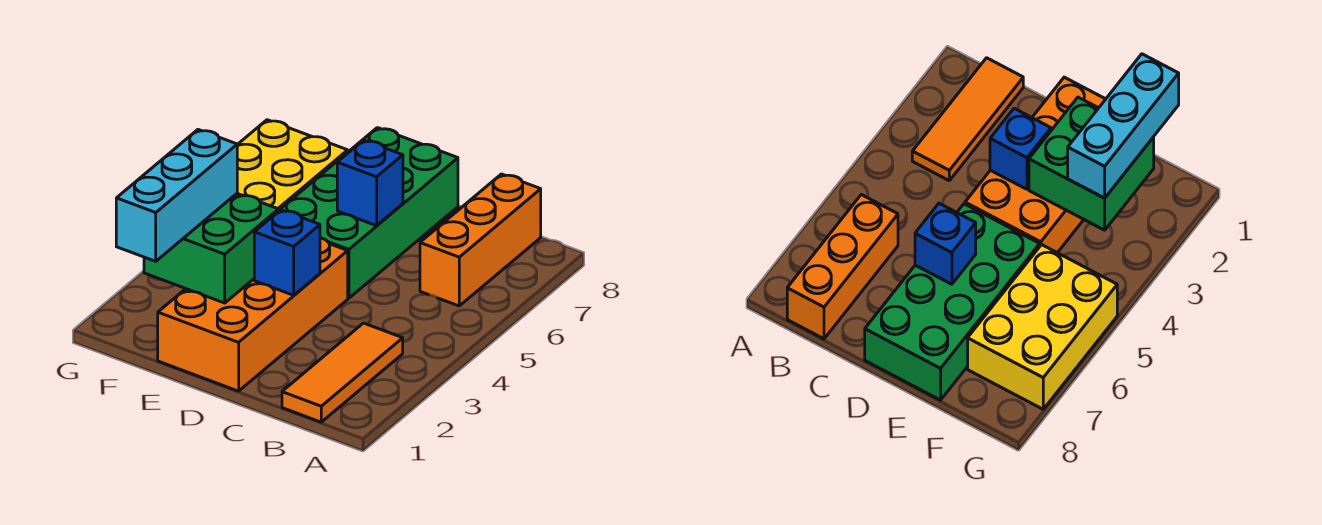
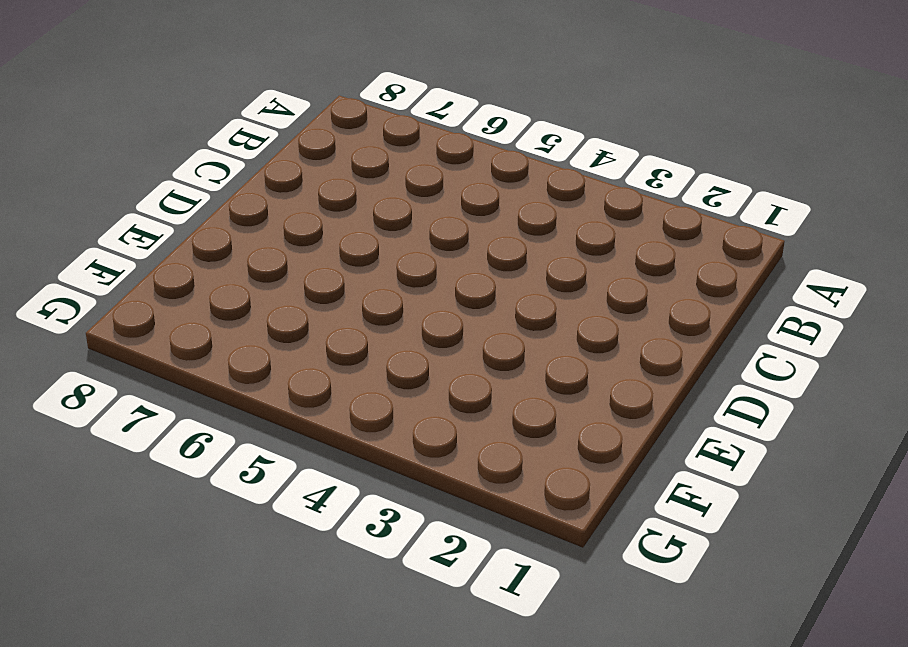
none -> orange tile B1:B3 level 1
none -> orange brick B6:B8 level 1

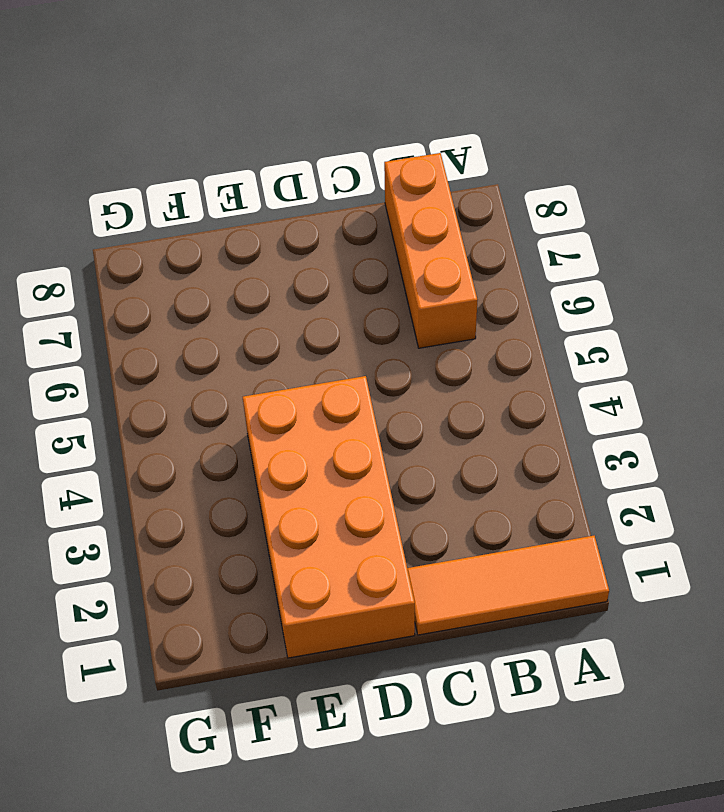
orange tile A1:C1 level 1 -> orange tile B1:B3 level 1
none -> green brick D5:E8 level 1
none -> yellow brick F5:G7 level 1

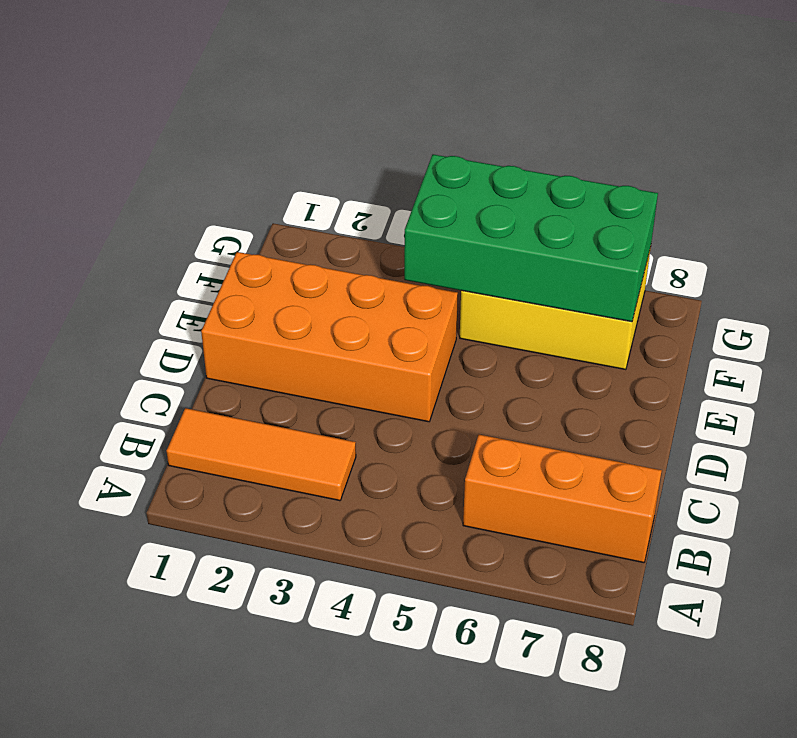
green brick F4:G7 level 2 -> green brick D5:E8 level 1
none -> blue brick D3 level 2
none -> blue brick D6 level 2

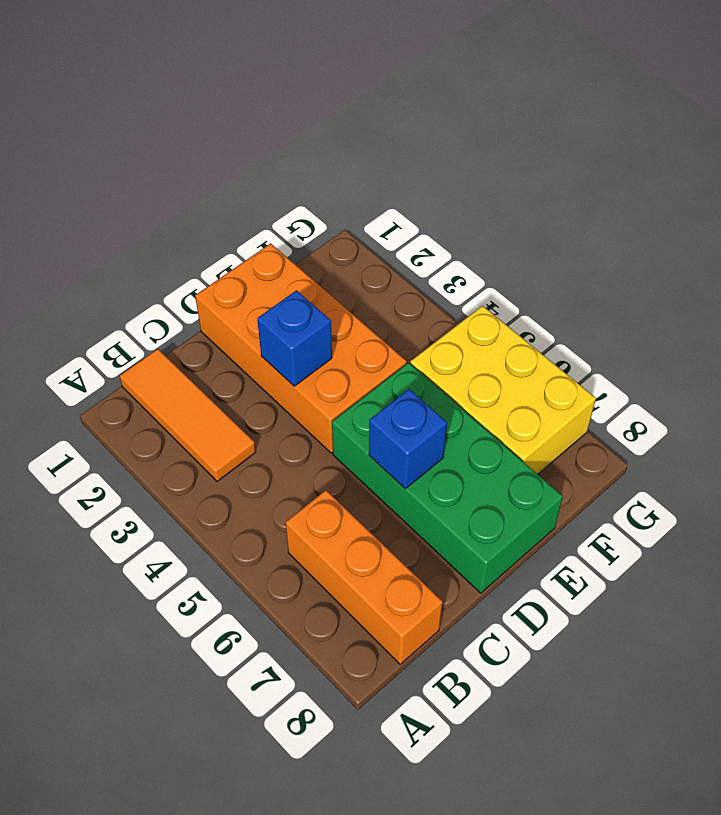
none -> green brick E2:F3 level 2
none -> cyan brick F1:F3 level 3

